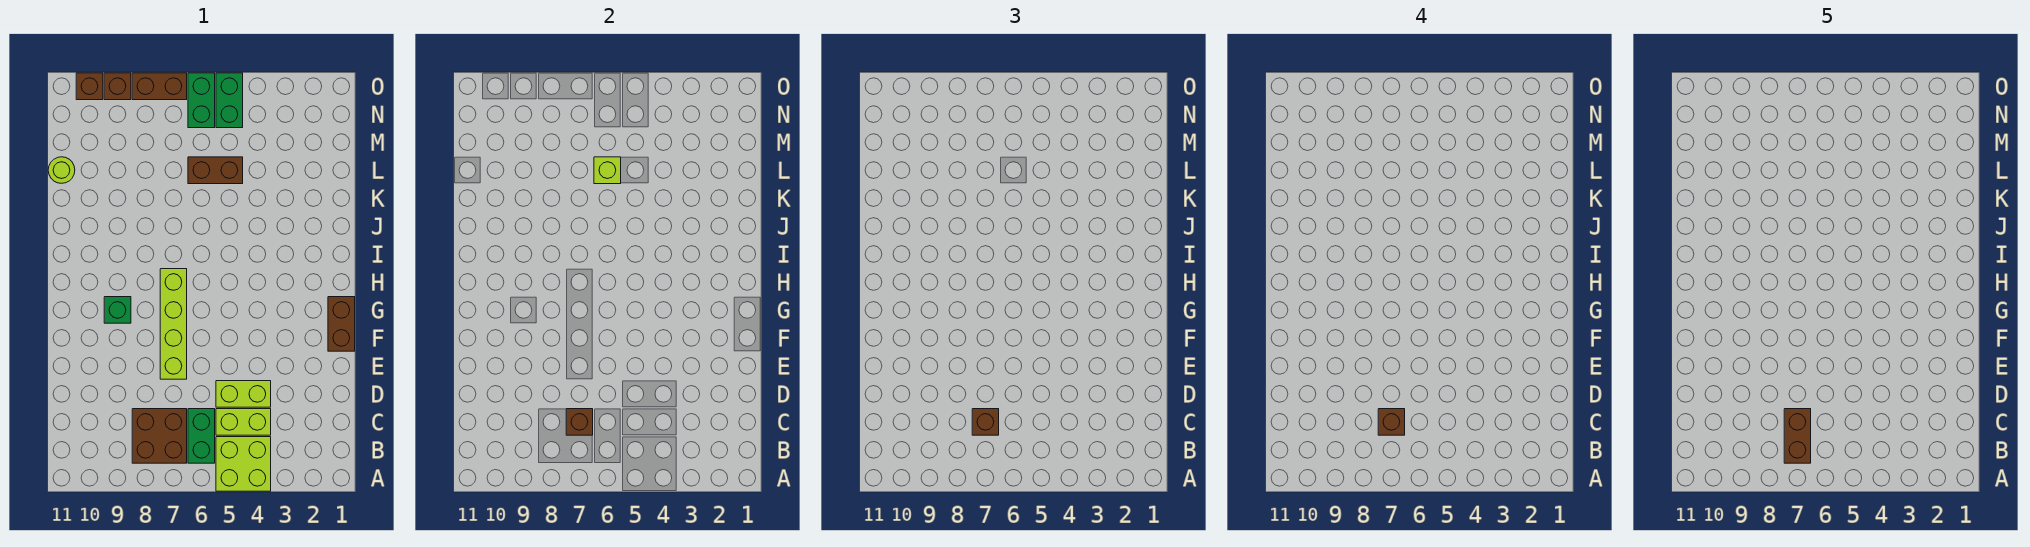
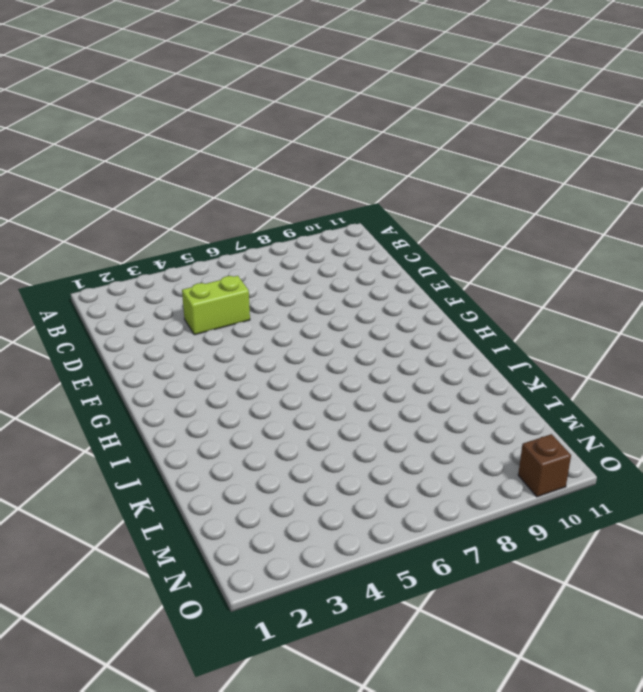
none -> lime brick A4:B5 level 1
none -> green brick B6:C6 level 1
none -> brown brick B7:C8 level 1

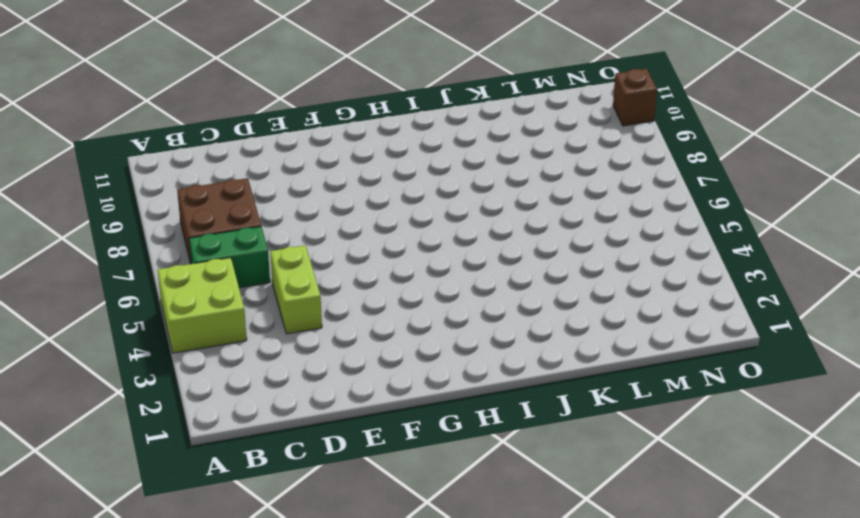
none -> lime brick C4:C5 level 1
none -> lime brick E7:H7 level 1
none -> brown brick F1:G1 level 1

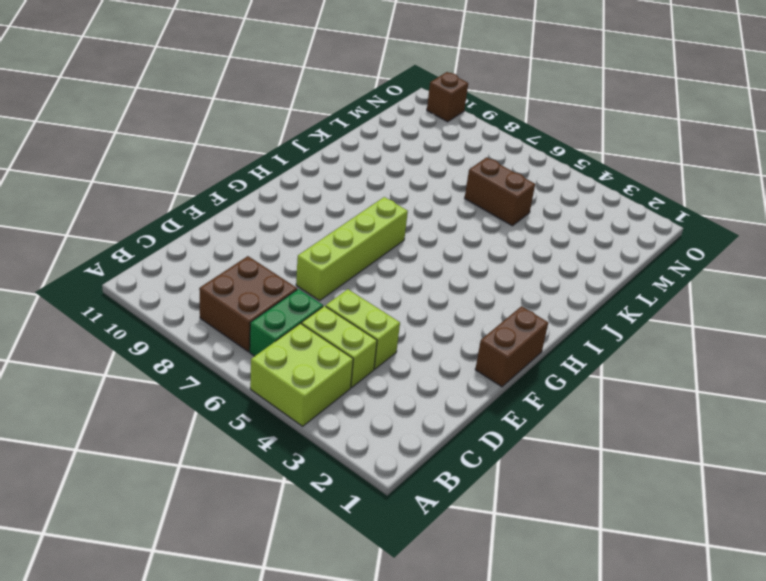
none -> green brick G9 level 1
none -> lime round brick L11 level 1
none -> green brick N5:O5 level 1

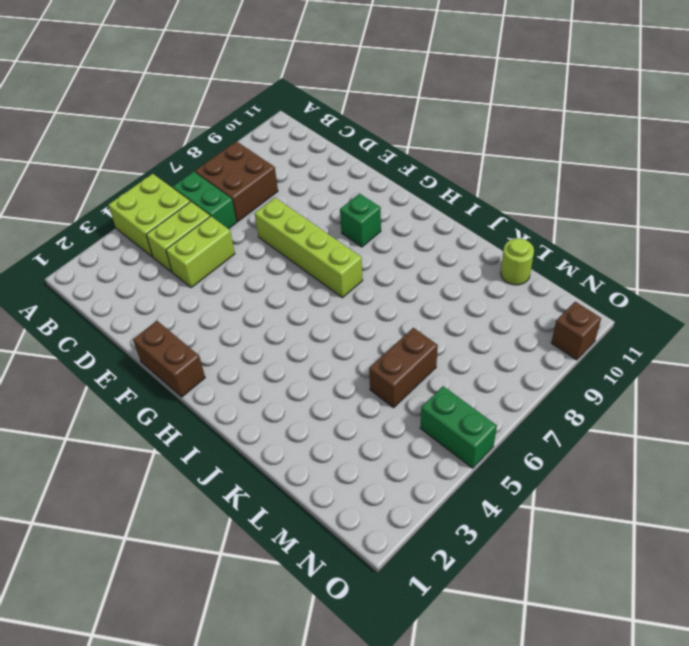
none -> green brick N6:O6 level 1
none -> brown brick O7:O8 level 1
none -> brown brick O9 level 1

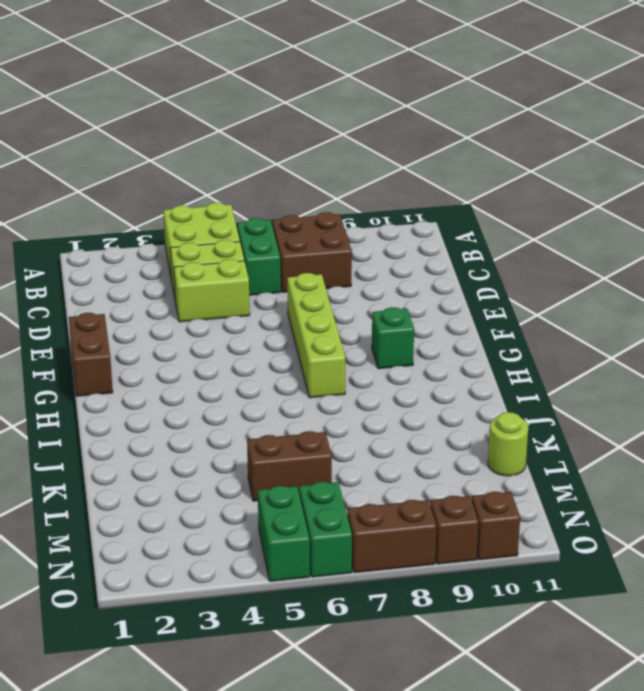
none -> brown brick C7 level 2
none -> lime brick L6 level 2
none -> brown brick C7 level 3

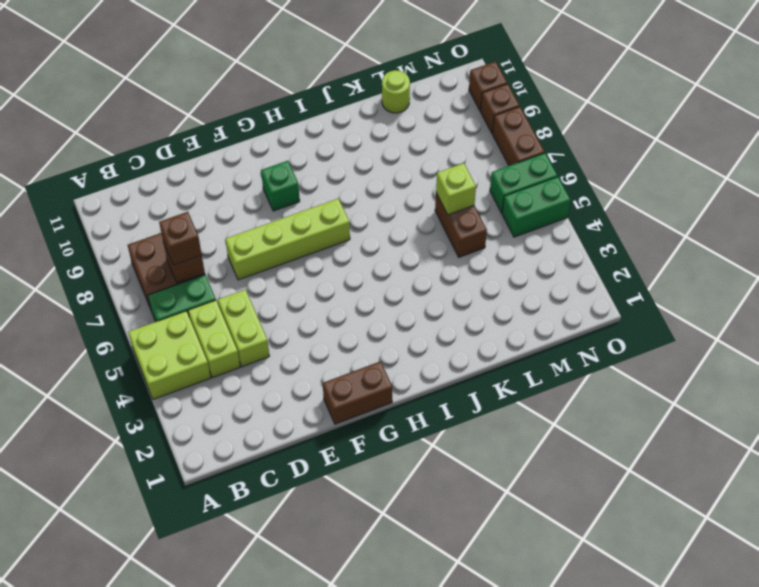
none -> brown brick C7 level 4
none -> brown brick B7:C7 level 5

